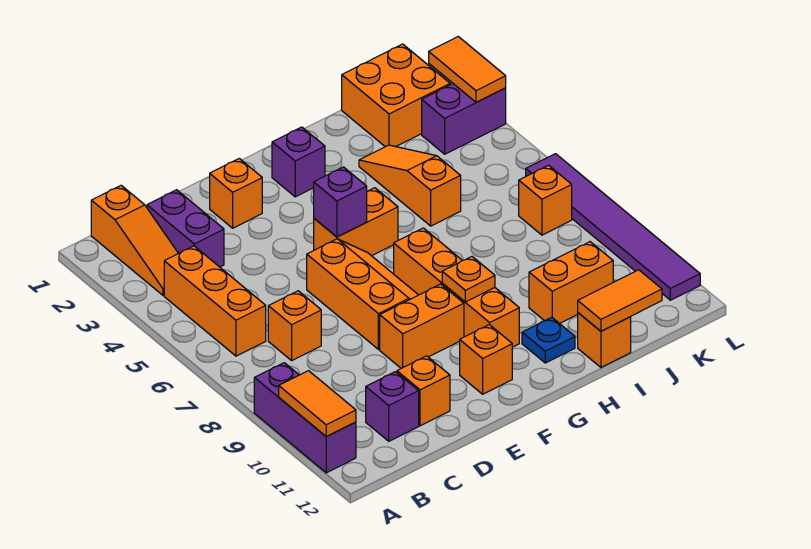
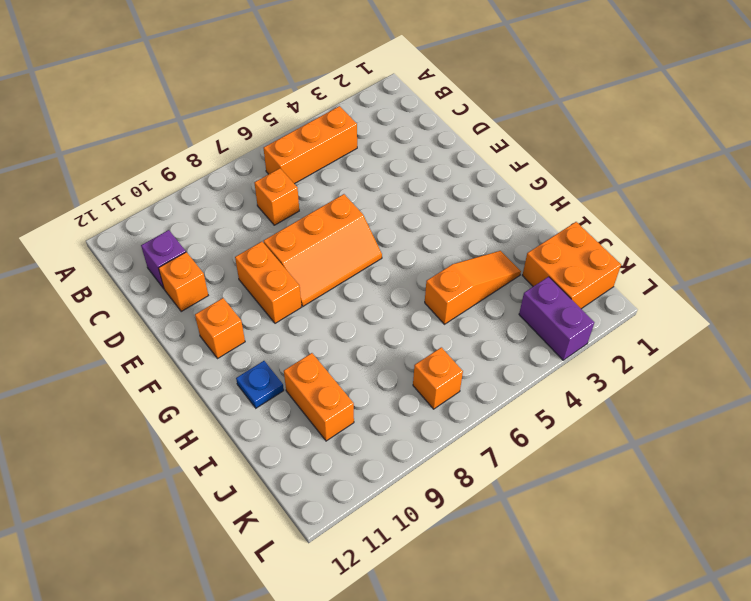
none -> purple brick A9:A11 level 1
none -> orange slope B1:B3 level 1 top 1
none -> purple brick C2:C3 level 1

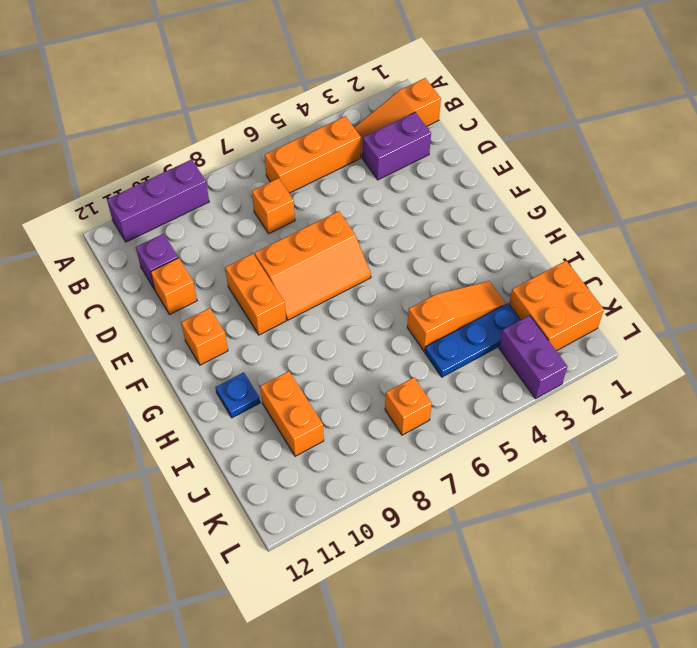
blue plate J3:J5 level 1 -> none
none -> orange brick E2 level 1
none -> orange brick F5:G5 level 1
none -> purple brick G2 level 1

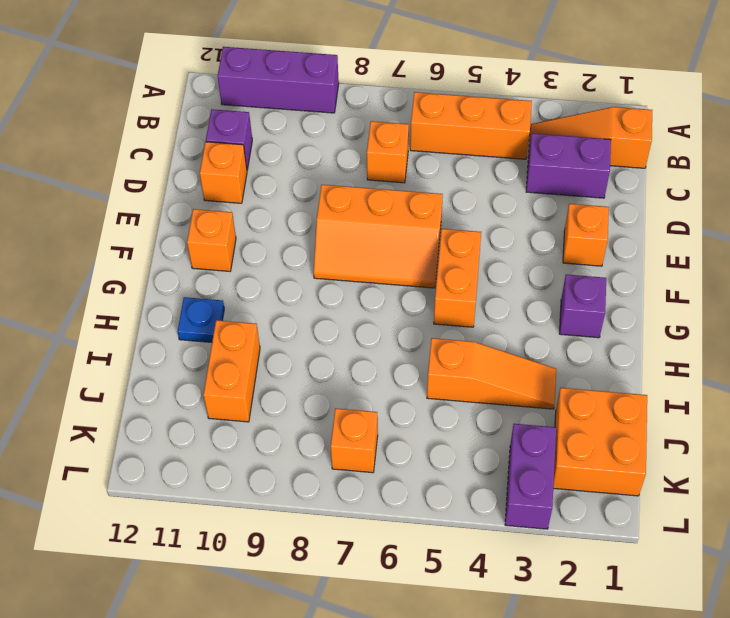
none -> orange brick E9:F9 level 1
none -> orange brick G7:G10 level 1
none -> orange brick I12 level 1

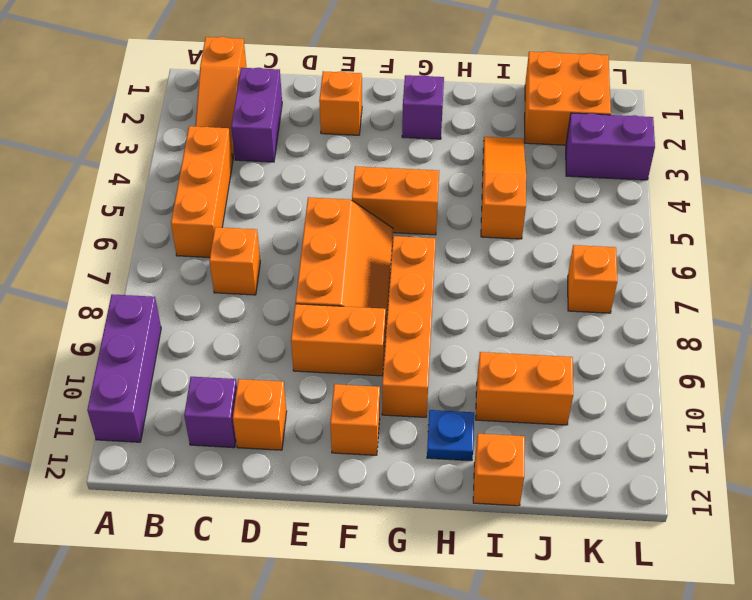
none -> purple tile L6:L11 level 1
none -> orange tile A10:A11 level 2
none -> purple brick F5 level 2

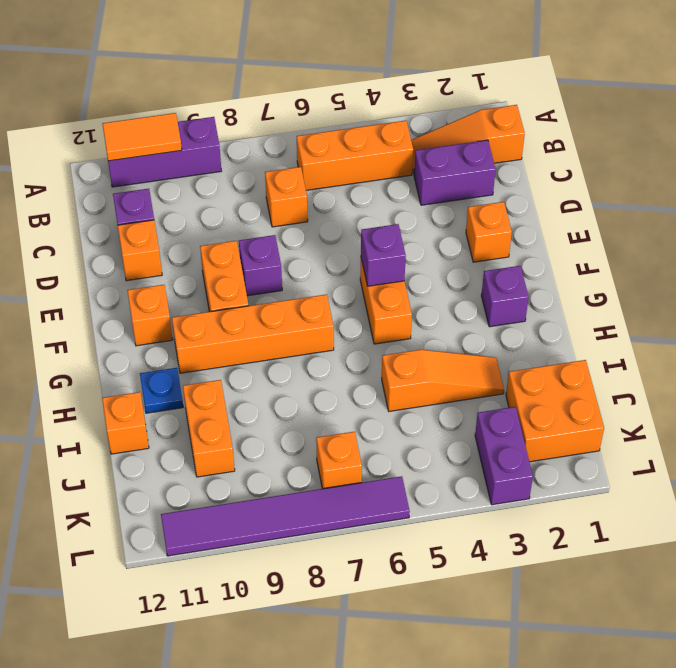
purple brick E8 level 1 -> orange slope E6:F8 level 1 top E
none -> orange plate G9 level 2
none -> orange tile I12:J12 level 2
none -> orange tile L2:L3 level 2

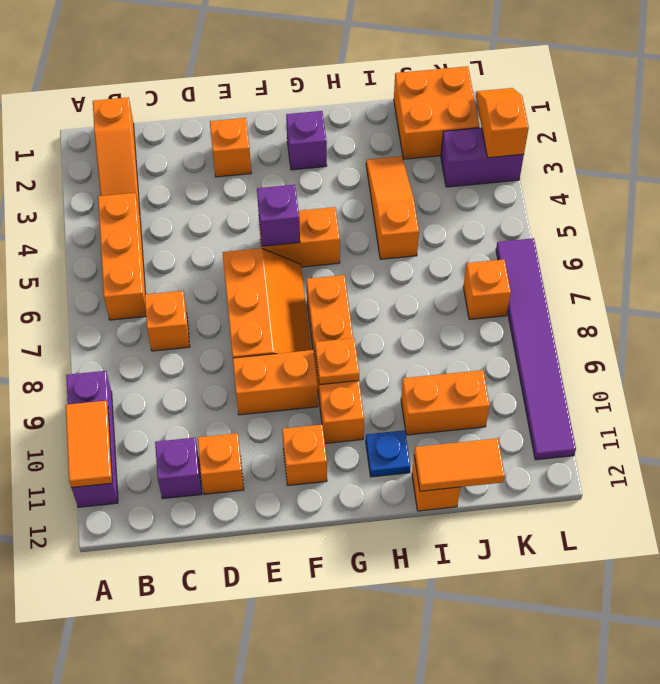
orange slope L2:L3 level 2 top 3 -> orange tile L2:L3 level 2
none -> purple brick C2:C3 level 1

